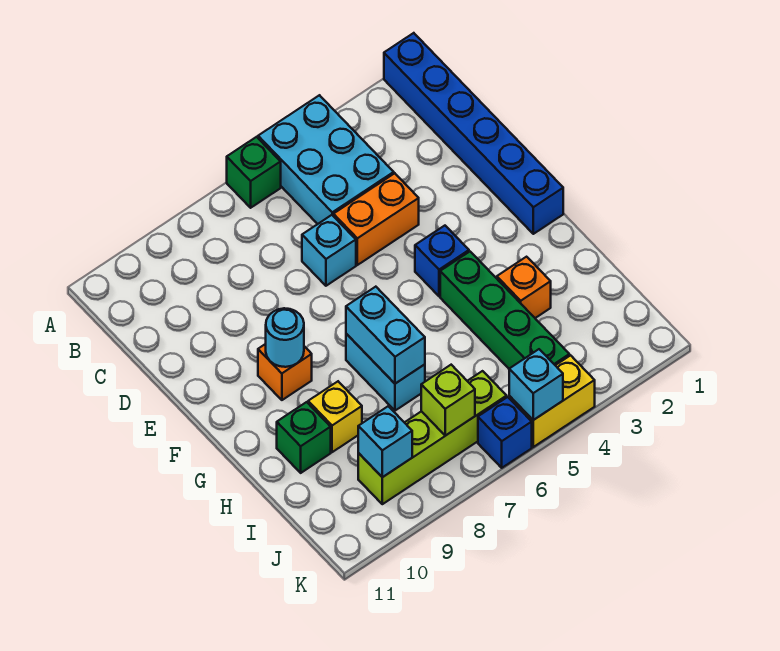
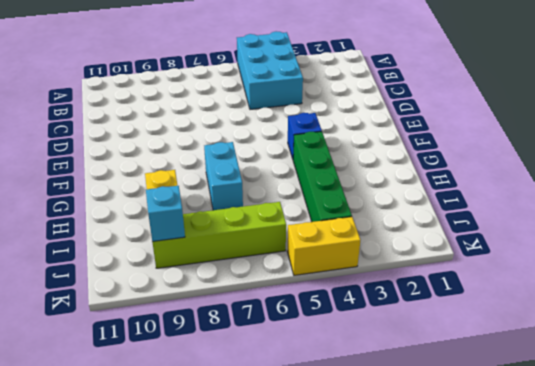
none -> blue brick A1:F1 level 1
none -> green brick A6 level 1
none -> orange brick D4:D5 level 1

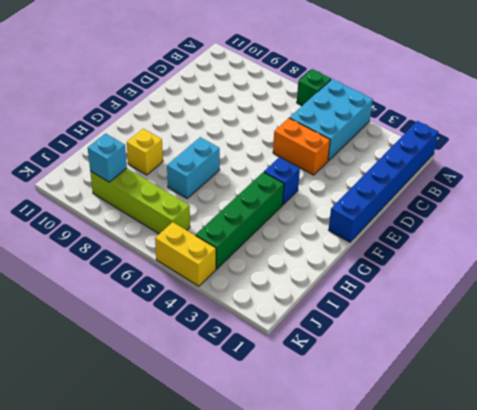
none -> cyan brick D6 level 1
none -> orange brick F9 level 1
none -> orange brick H3 level 1

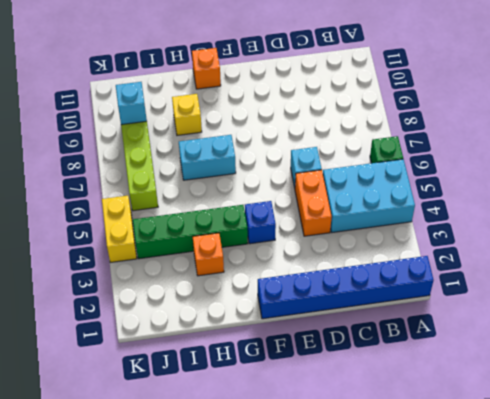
orange brick G11 level 1 -> orange brick F9 level 1
none -> green brick H10 level 1
none -> blue brick K6 level 1
none -> cyan round brick F9 level 2

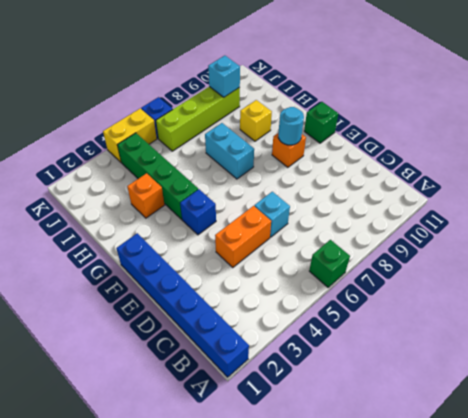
green brick F11 level 1 -> green brick H10 level 1
none -> cyan brick A4:C5 level 1
none -> cyan brick G7:H7 level 2
none -> lime brick J7 level 2

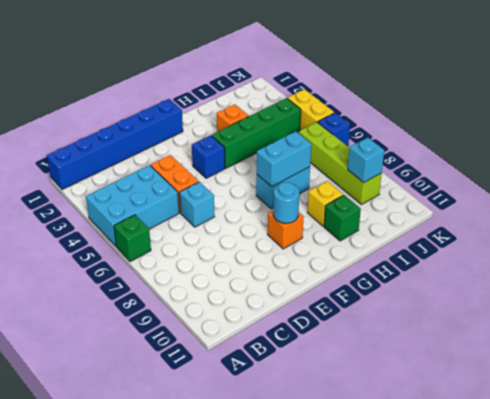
none -> lime brick J7 level 2
none -> cyan brick K5 level 2

